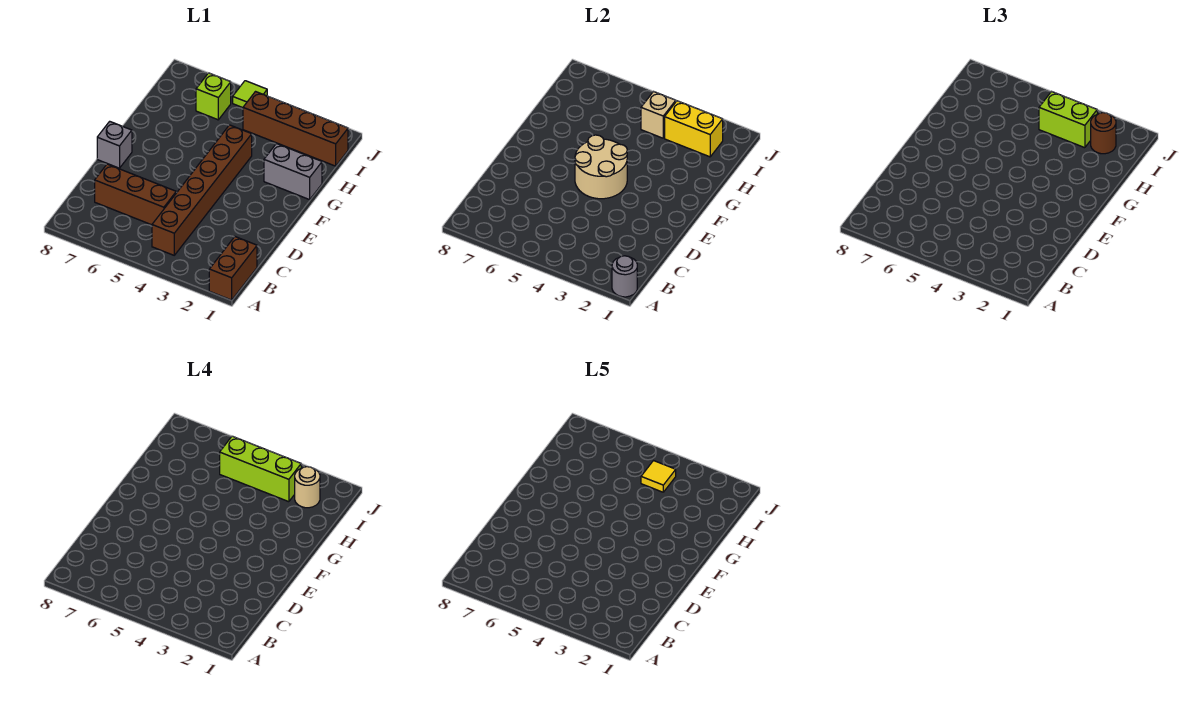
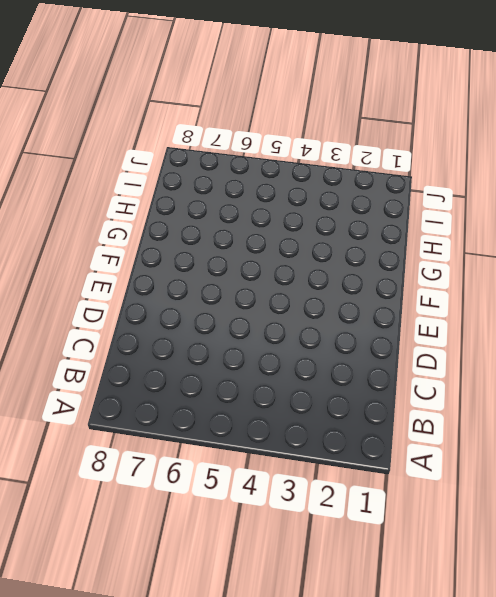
none -> brown brick A1:B1 level 1
none -> brown brick B4:G4 level 1
none -> brown brick C5:C7 level 1

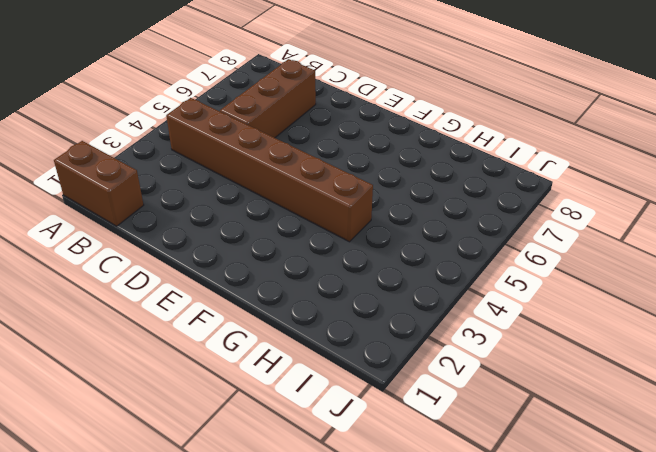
none -> grey brick E8 level 1
none -> grey brick G1:G2 level 1
none -> brown brick I1:I4 level 1

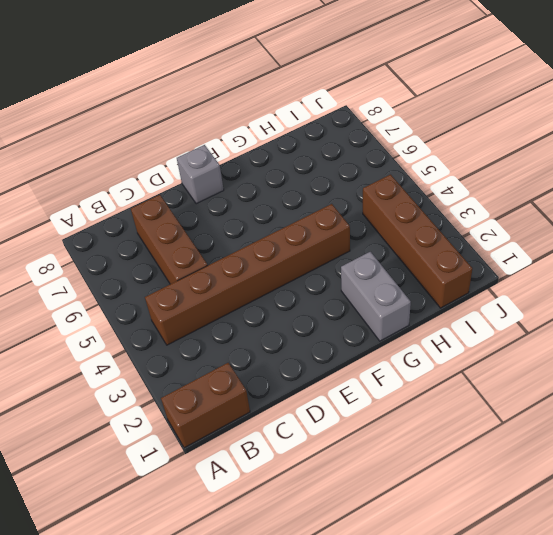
none -> lime brick I6 level 1
none -> lime tile J5 level 1
none -> grey round brick A1 level 2

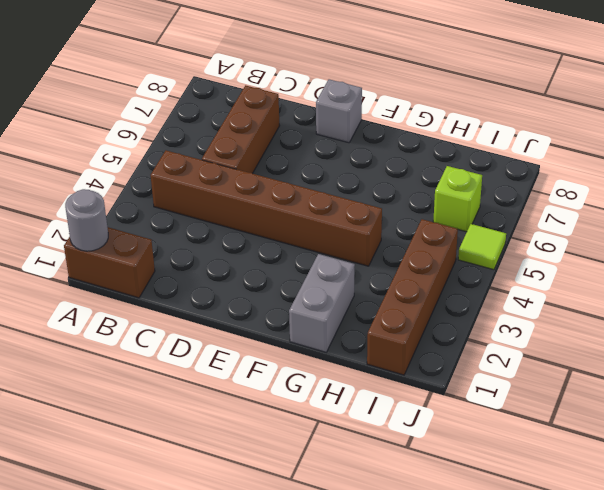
none -> tan round brick E4:F5 level 2
none -> yellow brick I2:I3 level 2
none -> tan brick I4 level 2

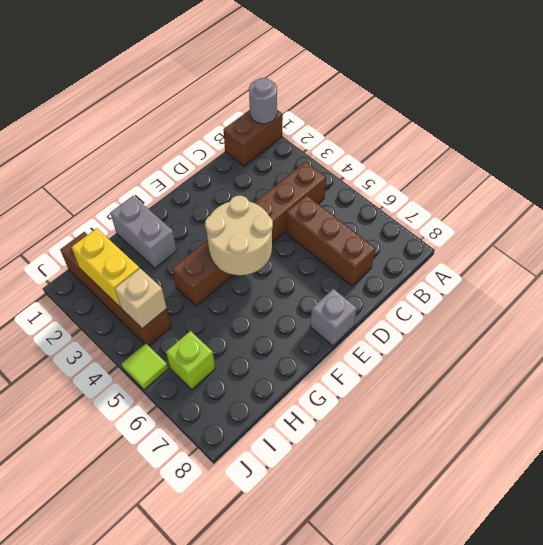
none -> brown round brick I2 level 3
none -> lime brick I3:I4 level 3
none -> tan round brick I2 level 4

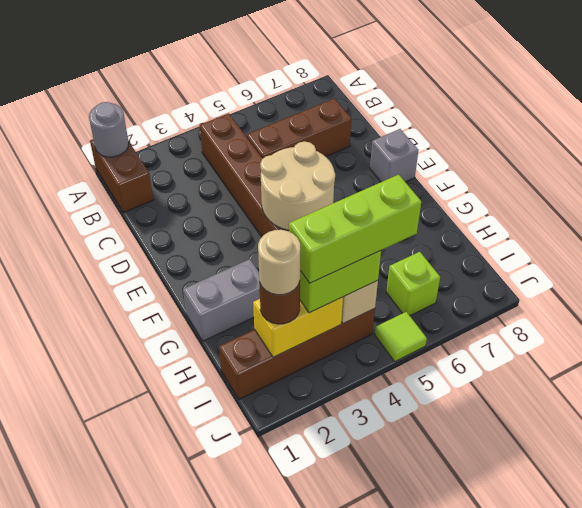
none -> yellow tile I4 level 5

